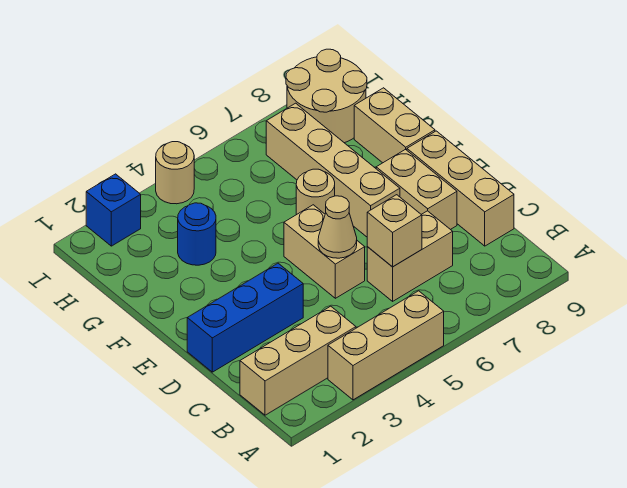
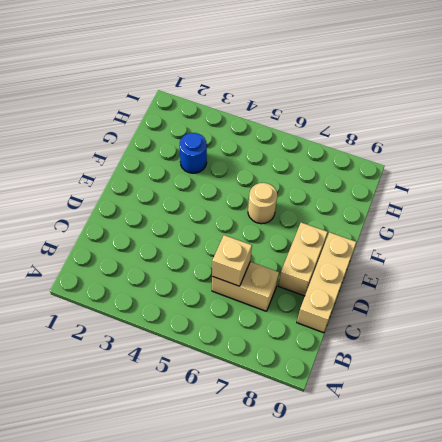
none -> tan brick A3:A5 level 1
none -> tan brick B1:B3 level 1
none -> blue brick D1:D3 level 1

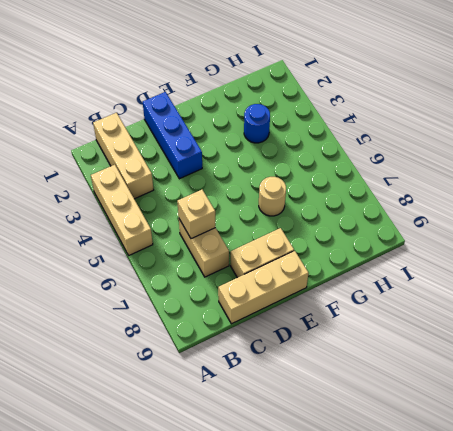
none -> tan brick D5:E5 level 1
none -> tan brick E7:H7 level 1
none -> tan brick F9:G9 level 1

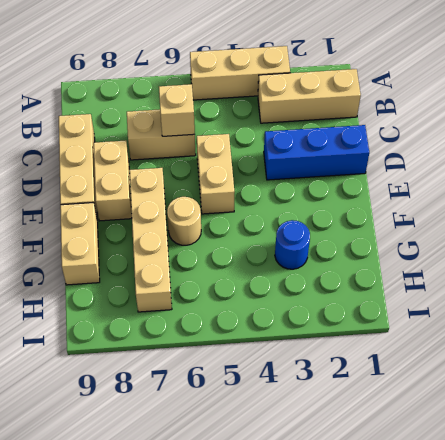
none -> tan round brick H8:I9 level 1
none -> blue brick I2 level 1
none -> tan round brick I4 level 1

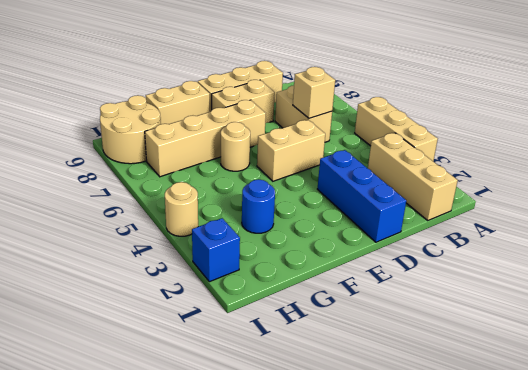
none -> tan cone D5 level 2

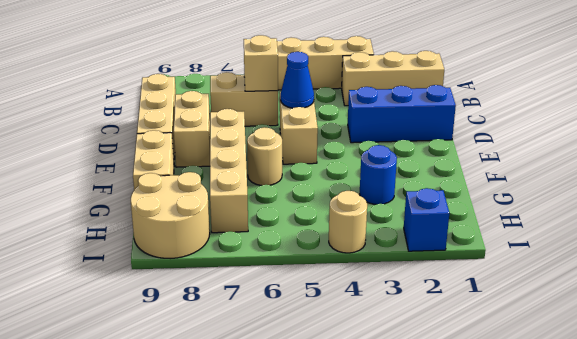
blue cone D5 level 2 -> tan cone D5 level 2

